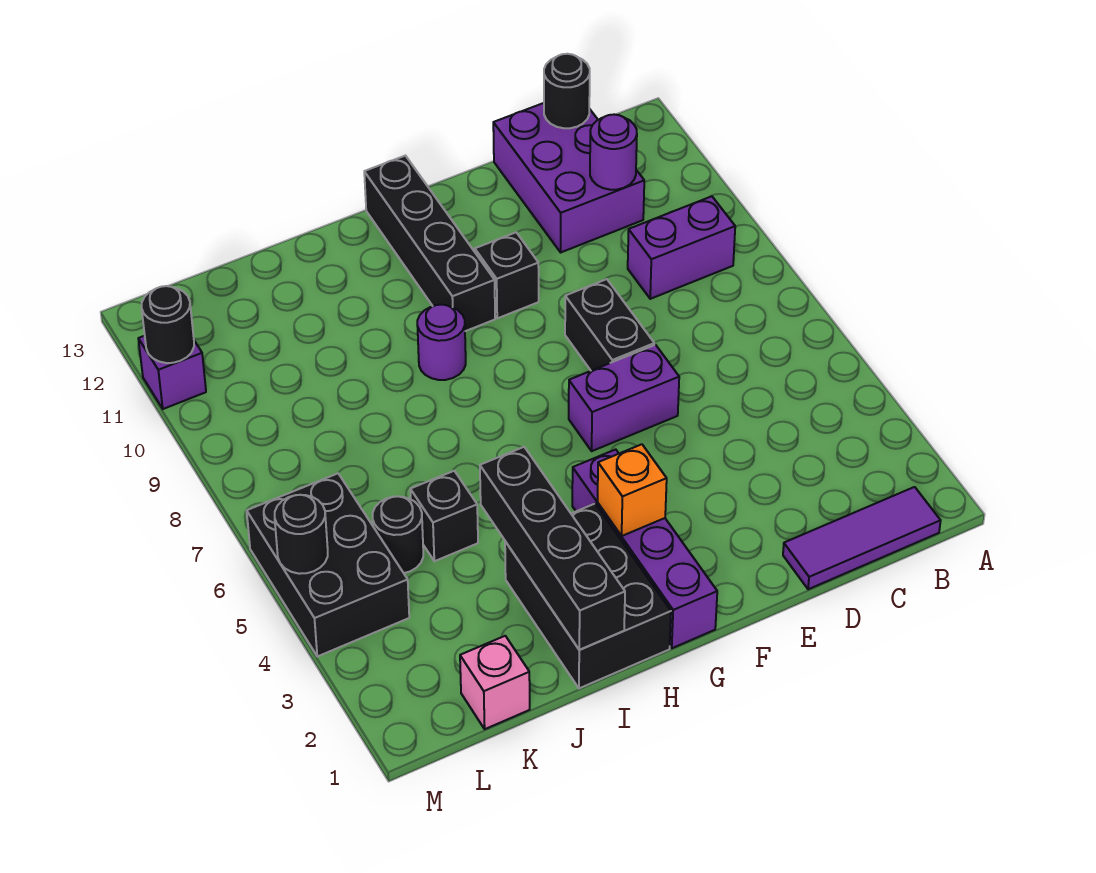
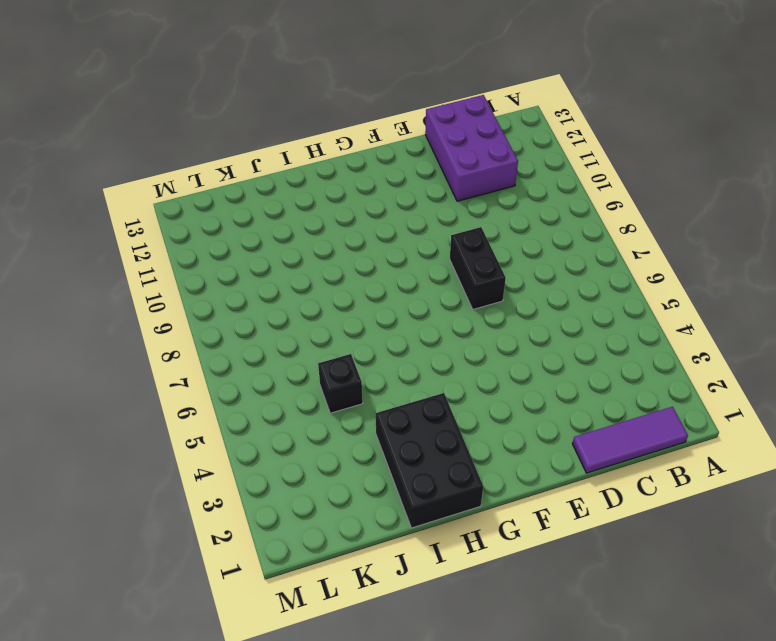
none -> purple brick B9:C9 level 1
none -> purple brick E6:F6 level 1
none -> black brick F10 level 1

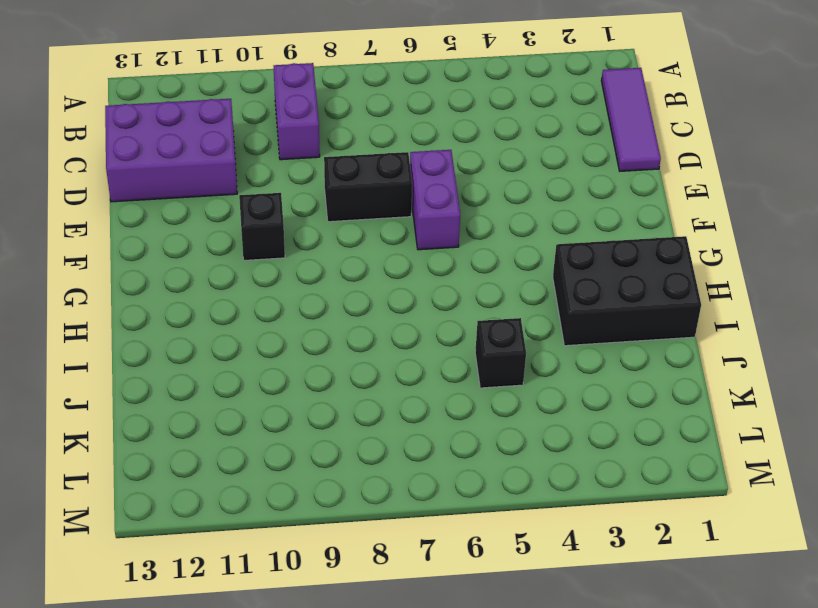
none -> purple brick G1:G4 level 1
none -> black brick G10:G13 level 1
none -> purple round brick H9 level 1

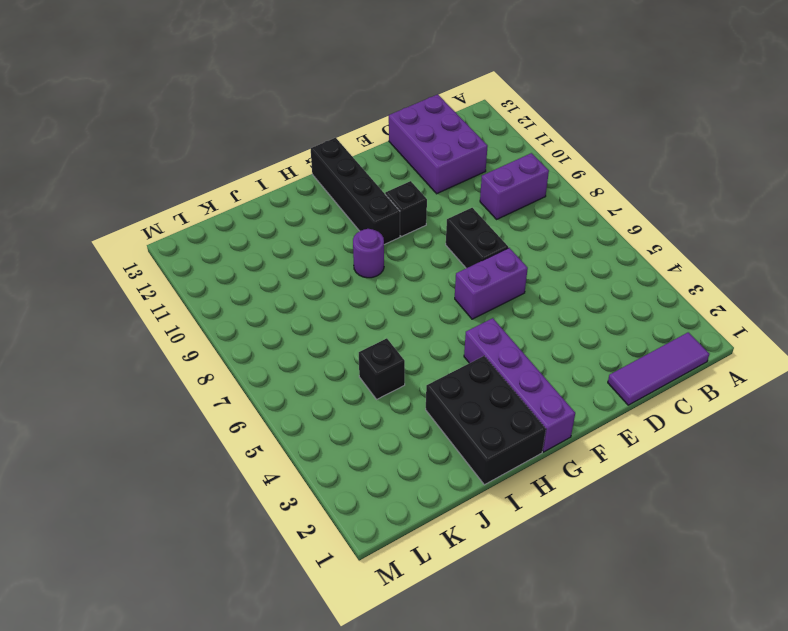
none -> pink brick K1 level 1
none -> black round brick K5 level 1
none -> black brick L4:M6 level 1

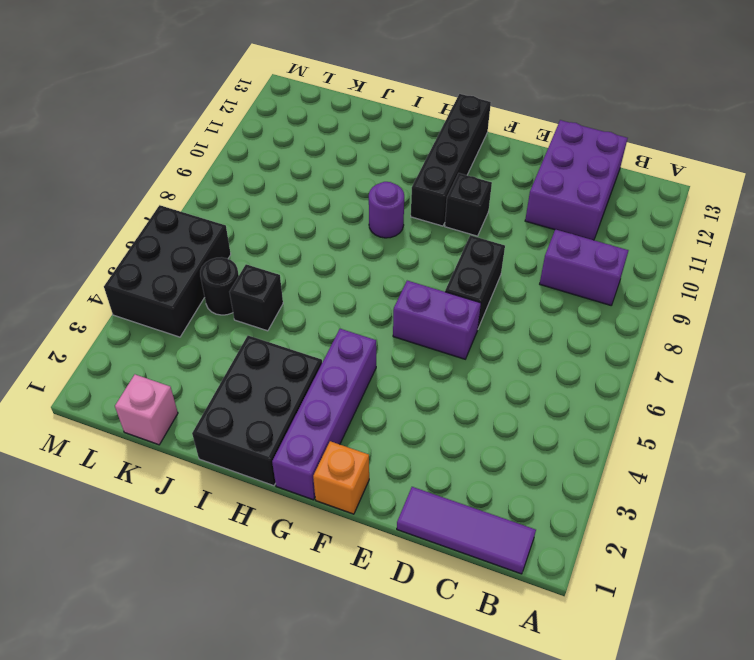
orange brick F1 level 1 -> orange brick G3 level 2
none -> purple brick M11 level 1
none -> purple round brick C11 level 2
none -> black round brick C13 level 2

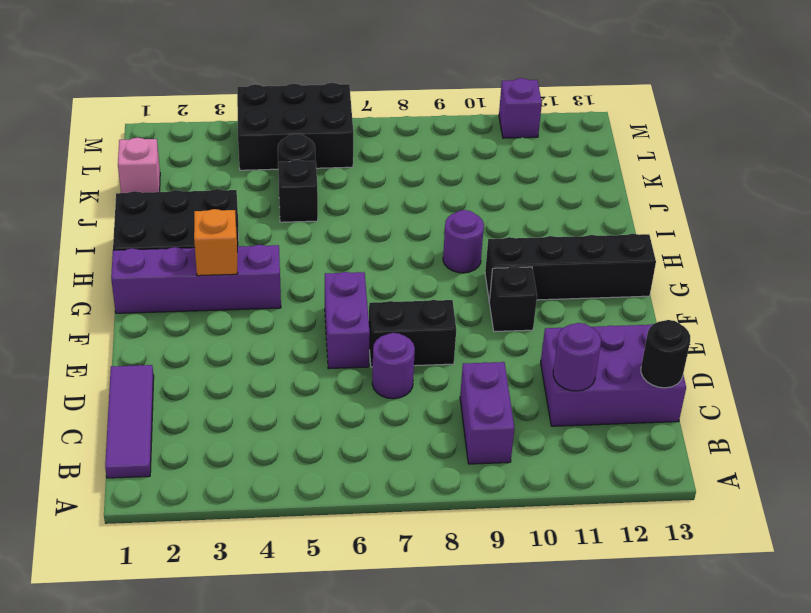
purple round brick D7 level 1 -> none
none -> black brick I1:I4 level 2
none -> black round brick M5 level 2
none -> black round brick M11 level 2

